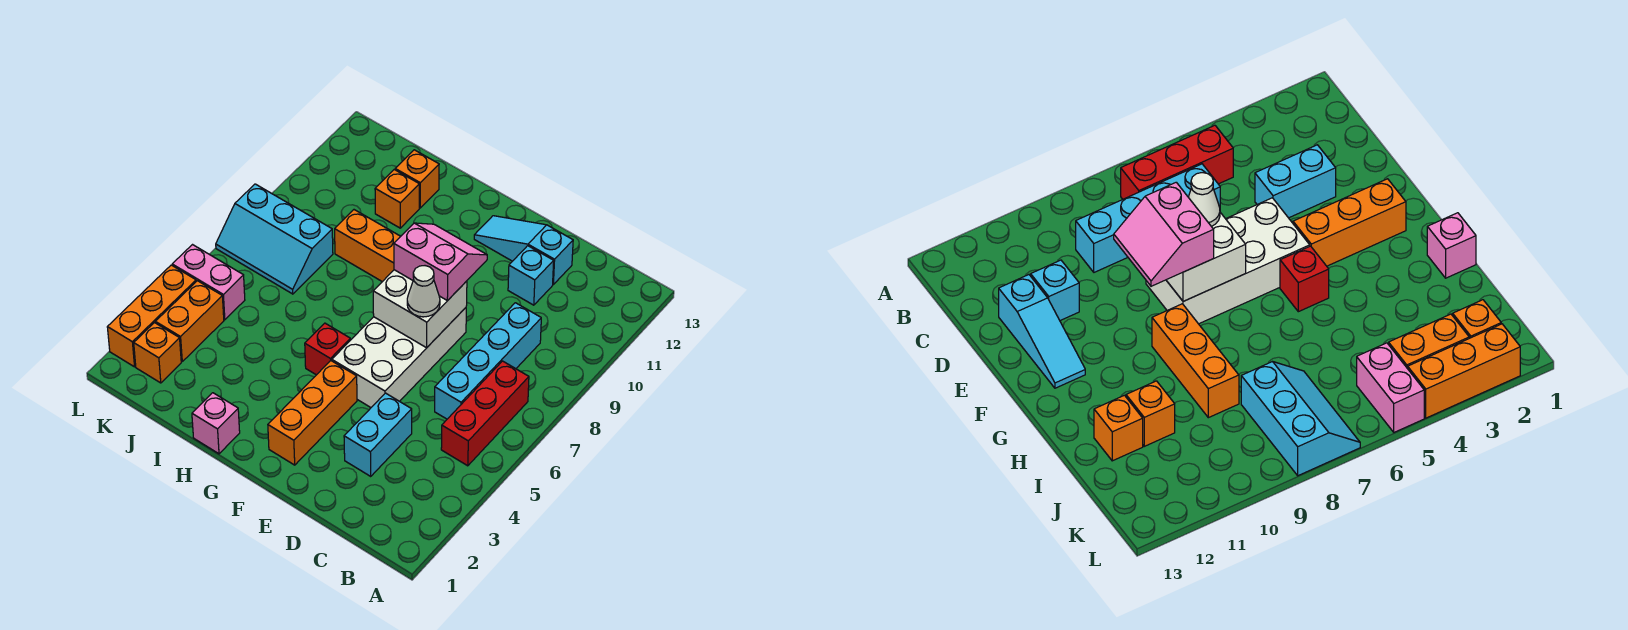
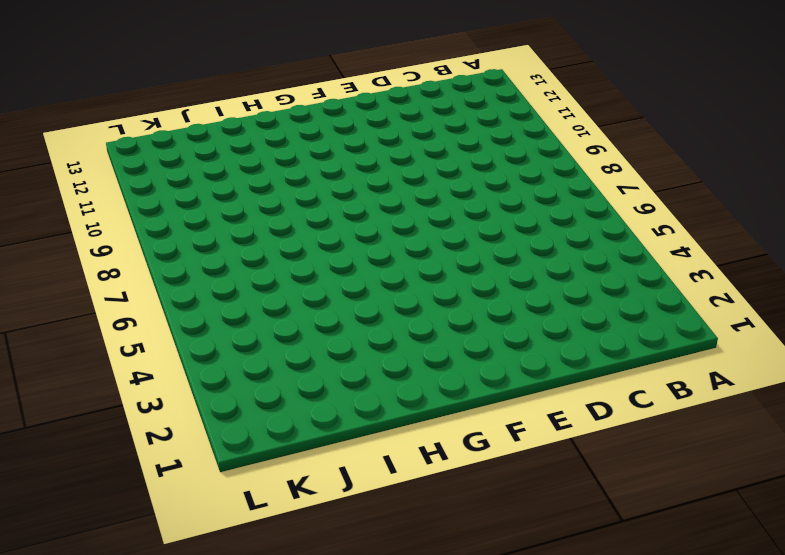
none -> red brick B5:B7 level 1
none -> cyan brick C6:C9 level 1
none -> cyan brick D3:D4 level 1

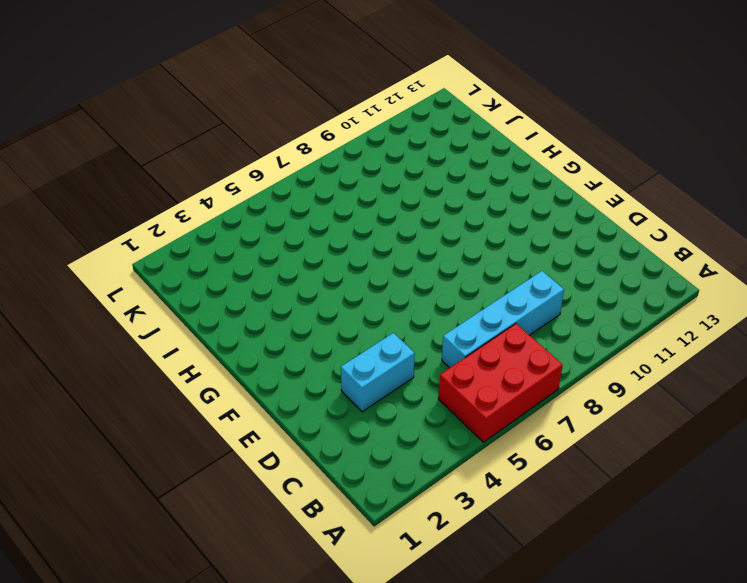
red brick A5:B7 level 1 -> red brick B5:B7 level 1
none -> cyan brick D11 level 1
none -> cyan slope D12:F12 level 1 top D
none -> white brick E5:F8 level 1

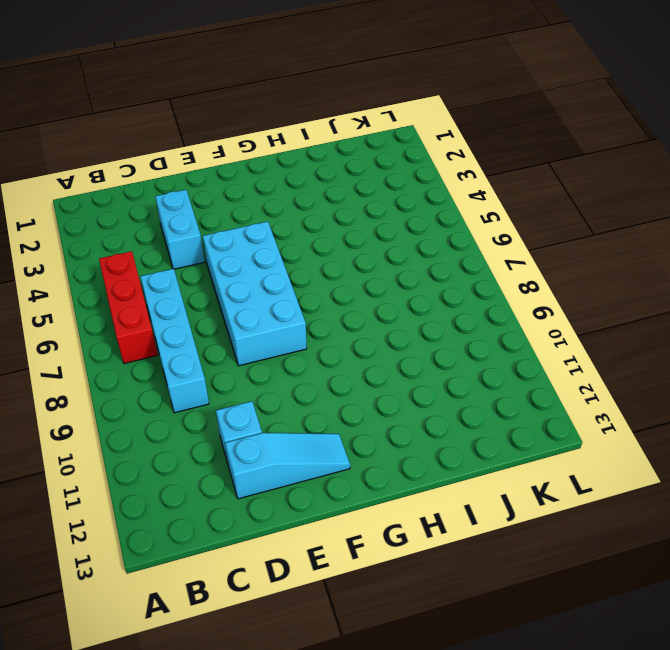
cyan brick E5:F8 level 1 -> white brick E5:F8 level 1
none -> orange brick F2:F4 level 1
none -> red brick G5 level 1
none -> orange brick G9:I9 level 1

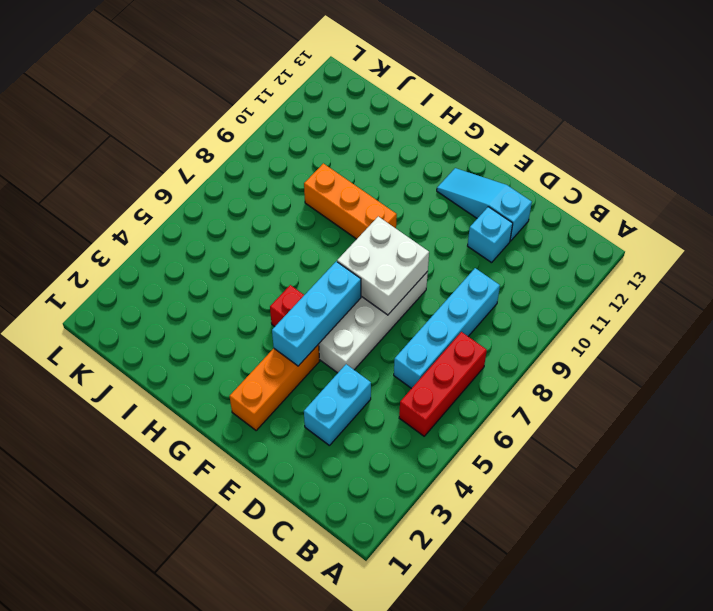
cyan brick F4:F6 level 2 -> none
none -> pink brick H1 level 1
none -> orange brick I11 level 1
none -> orange brick I12 level 1

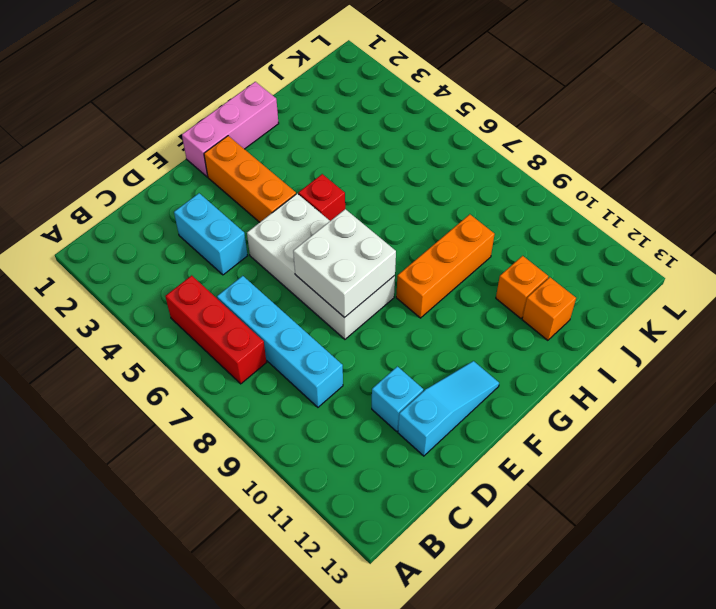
pink brick F1:H1 level 1 -> pink brick H1 level 1
none -> cyan slope J7:L8 level 1 top 8
none -> orange brick K2 level 1
none -> orange brick K3:K4 level 1

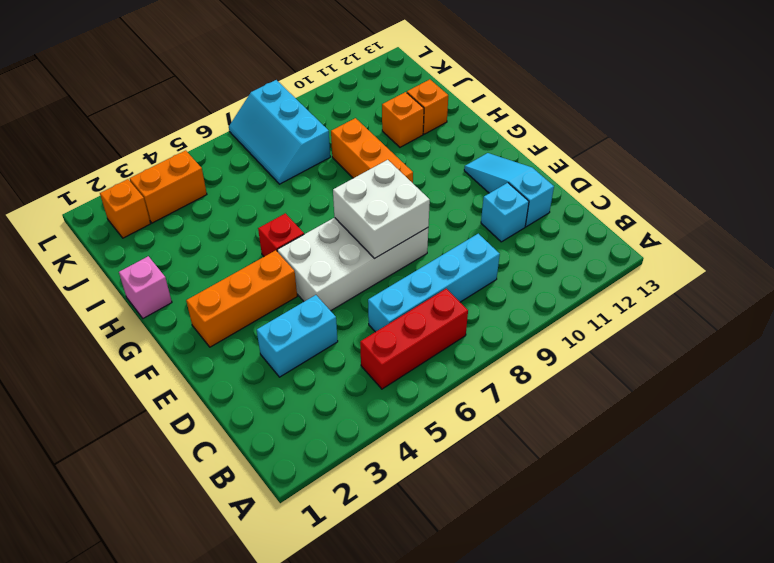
none -> pink brick K5:L5 level 1
none -> orange brick L2:L4 level 1
none -> white cone E7 level 3

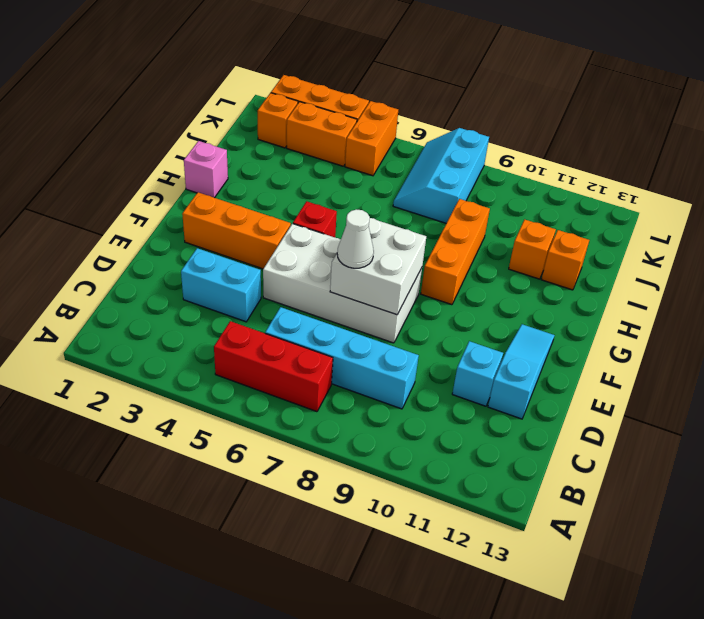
orange brick K5:L5 level 1 -> pink brick K5:L5 level 1
none -> pink slope E8:F9 level 3 top 8

